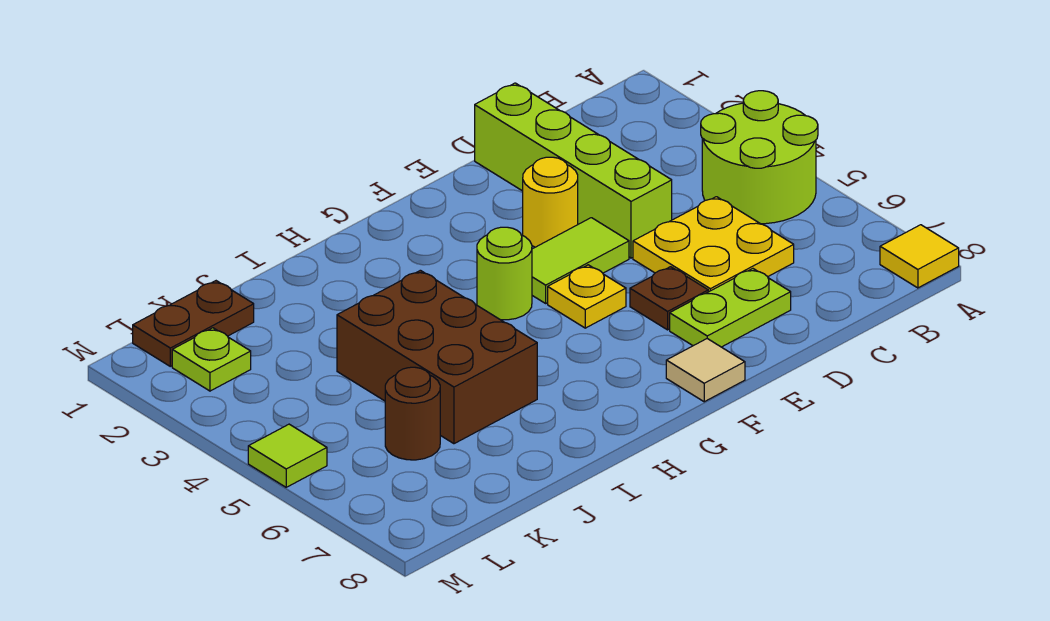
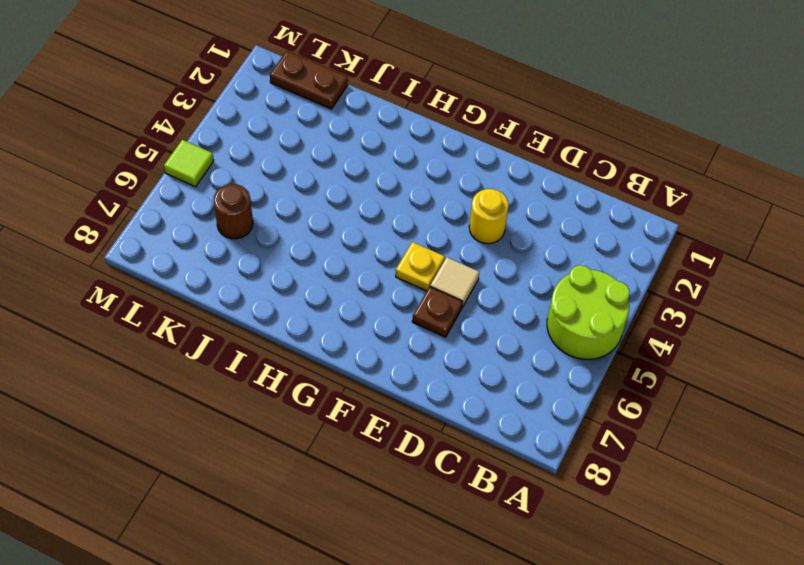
tan tile E5 level 1 -> tan tile F8 level 1
none -> yellow tile A8 level 1
none -> yellow plate C5:D6 level 1
none -> lime brick D1:D4 level 1

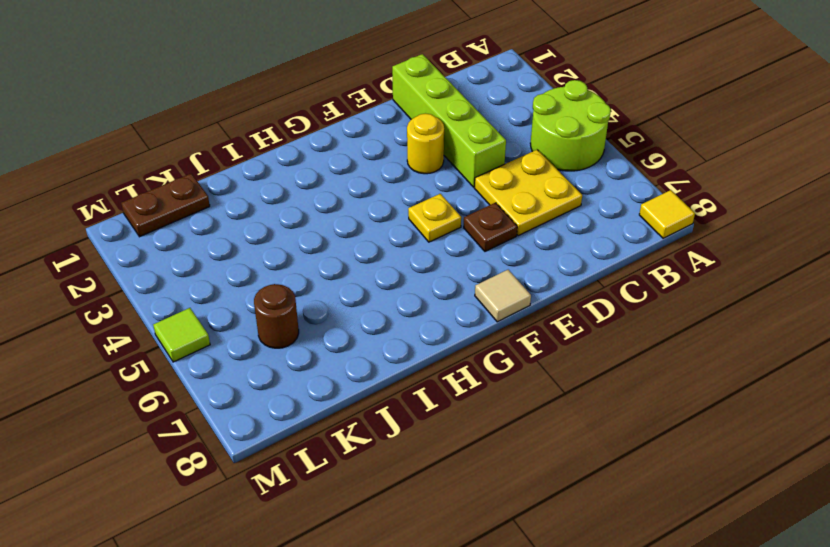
none -> lime plate D7:E7 level 1
none -> lime tile E4:F4 level 1
none -> lime round brick G4 level 1

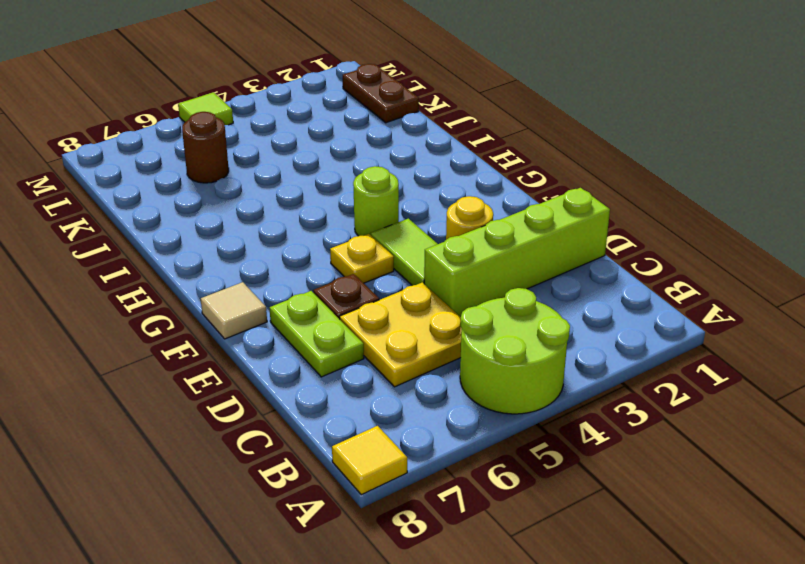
none -> brown brick I4:J6 level 1
none -> lime plate L2 level 1

